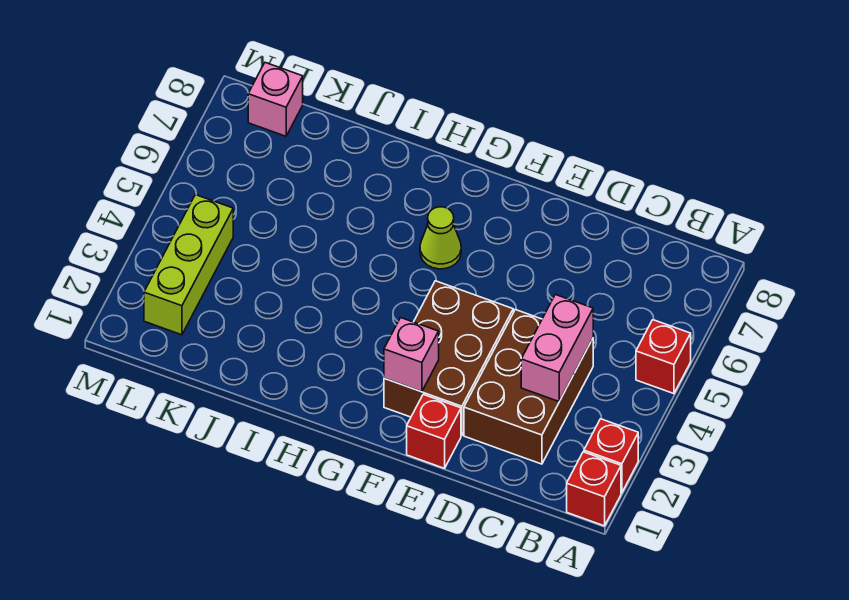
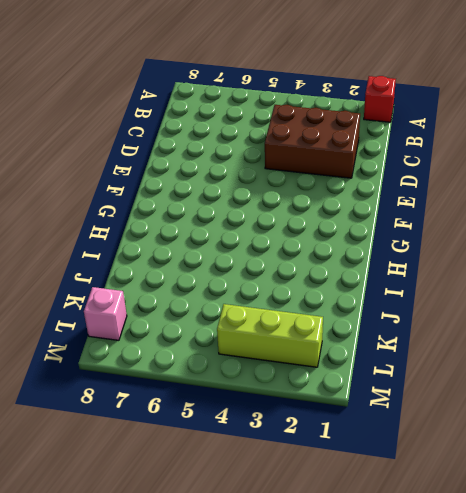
none -> red brick A2 level 1
none -> red brick A5 level 1

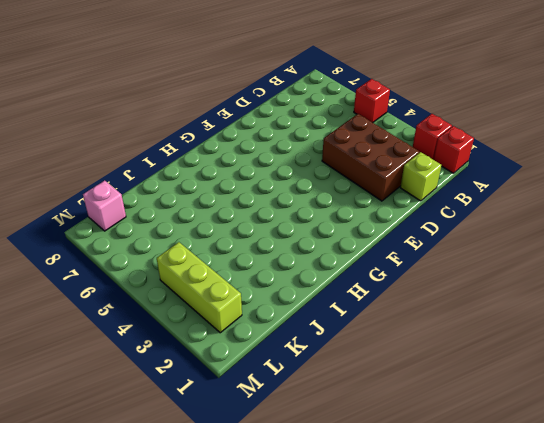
lime brick C1 level 1 -> none
none -> red brick E1 level 1
none -> brown brick E2:F4 level 1

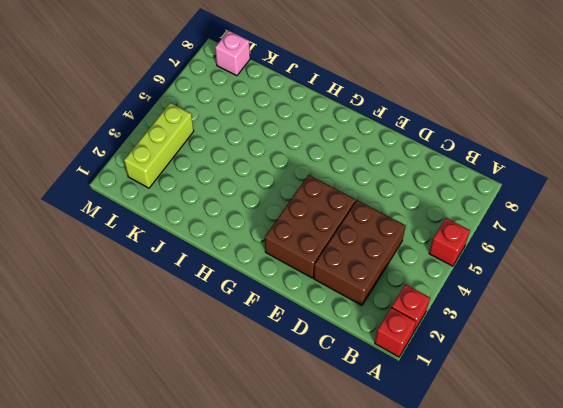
none -> red brick E1 level 1
none -> lime cone G6 level 1

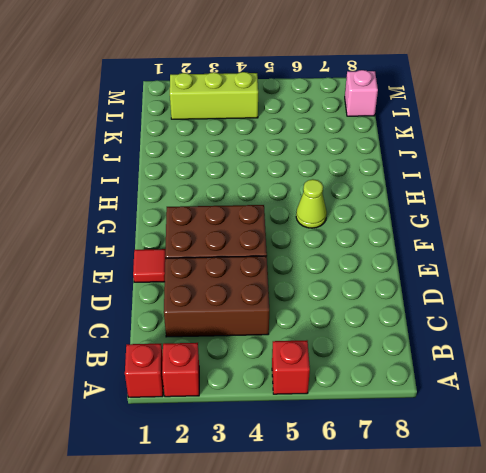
red tile E1 level 1 -> red brick E1 level 1
none -> pink brick C3:C4 level 2
none -> pink brick F2 level 2

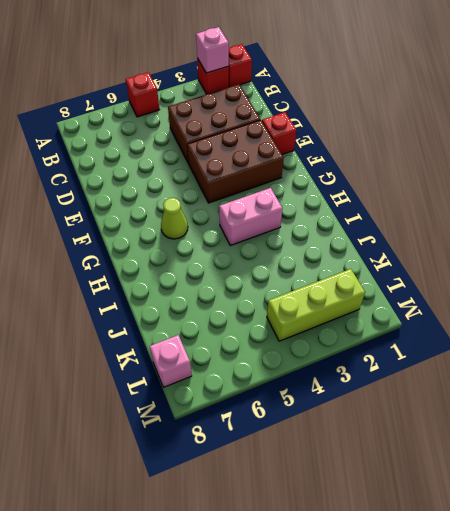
pink brick A2 level 2 -> pink brick F2 level 2
pink brick H3:H4 level 1 -> pink brick C3:C4 level 2

